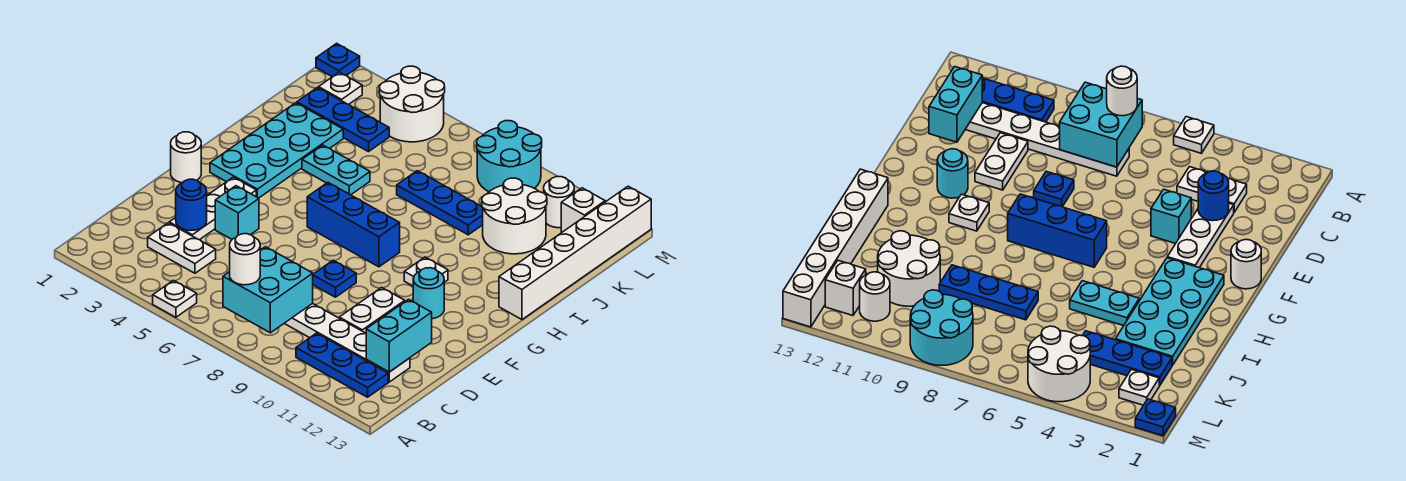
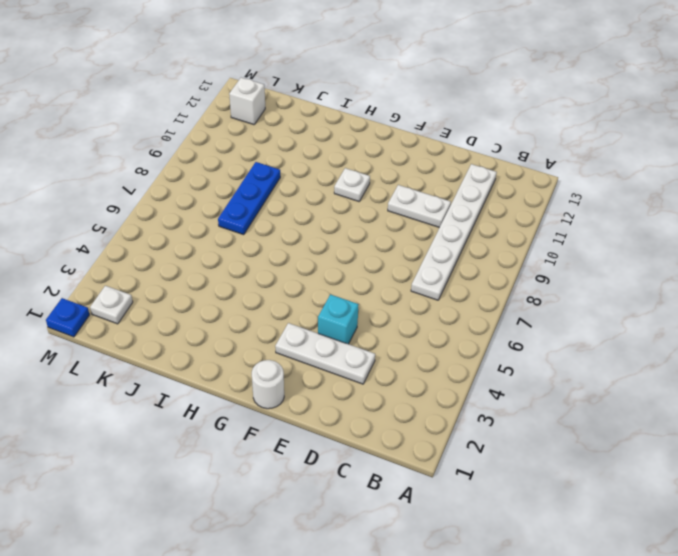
none -> white plate A5 level 1
none -> blue plate B10:B12 level 1
none -> white plate C3:C4 level 1

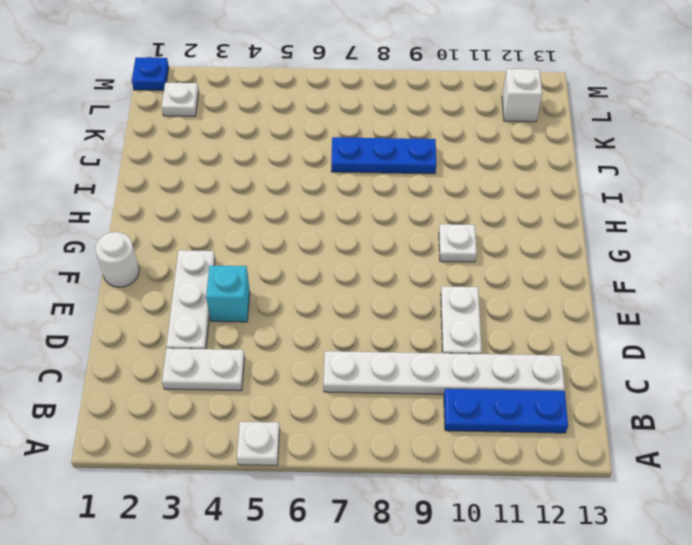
none -> blue plate E8 level 1
none -> cyan round brick F11 level 1
none -> cyan plate G2:J3 level 1

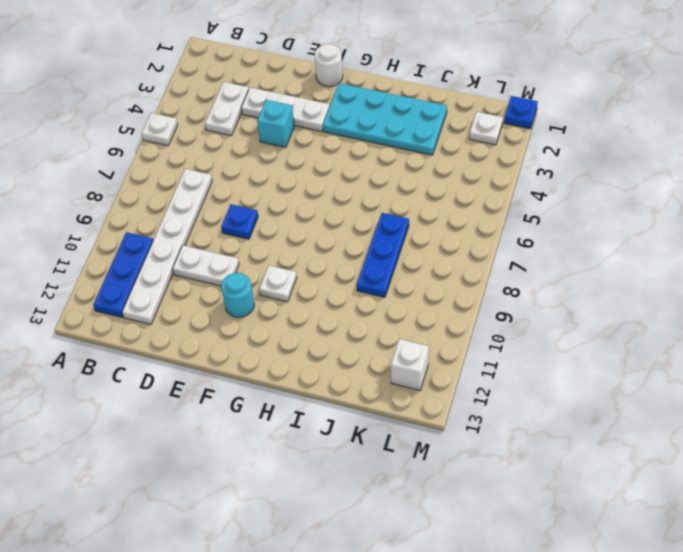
none -> blue brick G6:G8 level 1
none -> white brick H13:M13 level 1
none -> cyan plate I4:I5 level 1

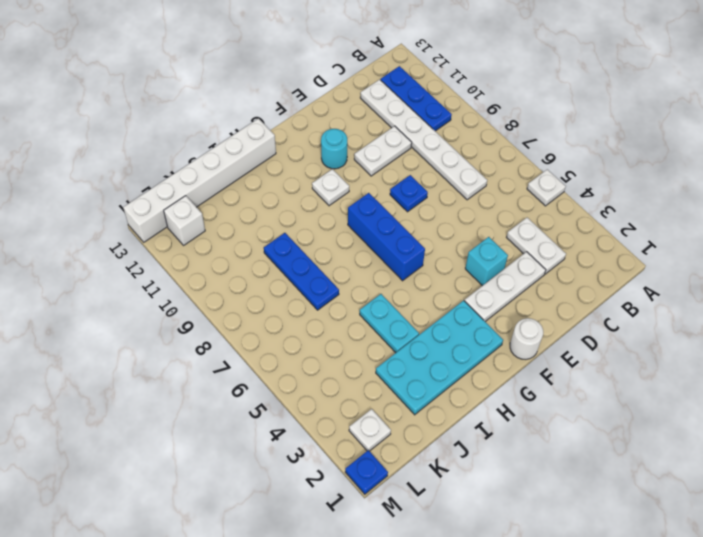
none -> white round brick J10:K11 level 1
none -> blue plate K2:K4 level 1
none -> white round brick L4:M5 level 1

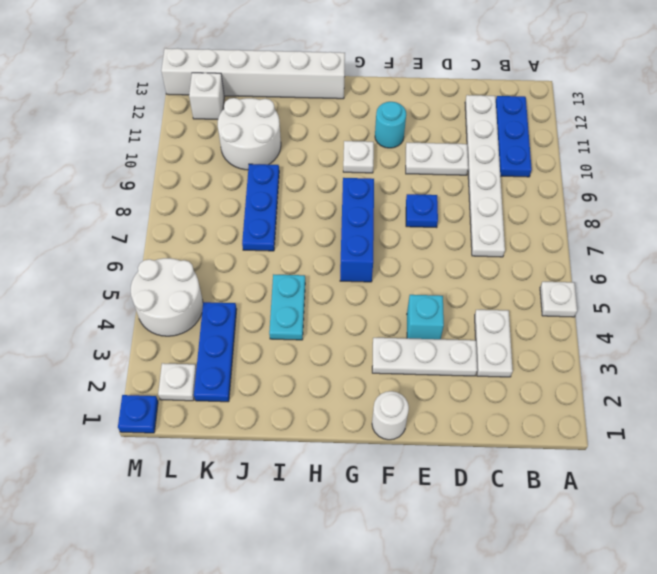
none -> cyan plate G2:J3 level 1
none -> cyan round brick L8:M9 level 1
none -> white round brick L11 level 1

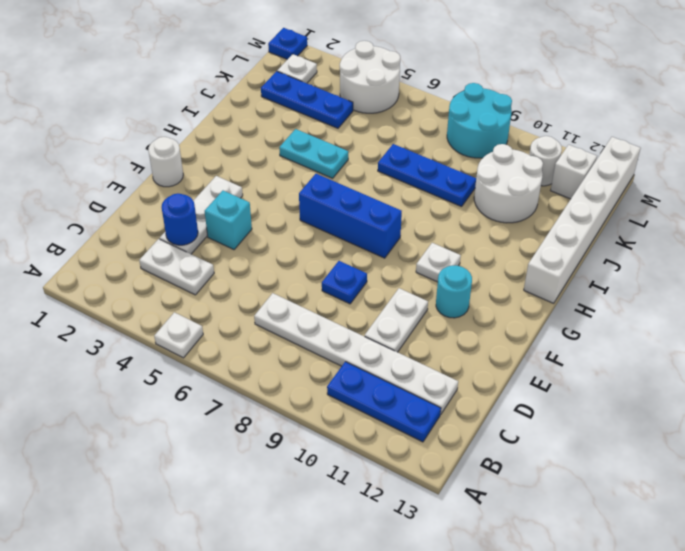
none -> cyan plate G2:J3 level 1
none -> cyan brick B7:C8 level 2
none -> cyan brick C12:D12 level 2

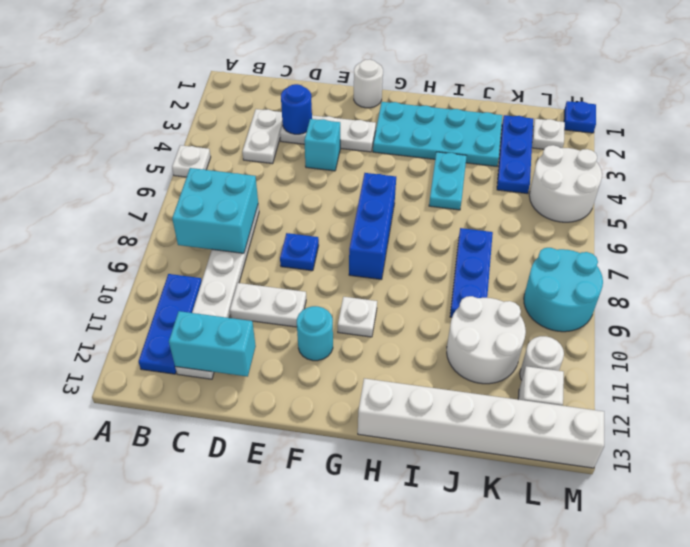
none -> white round brick B7 level 3

